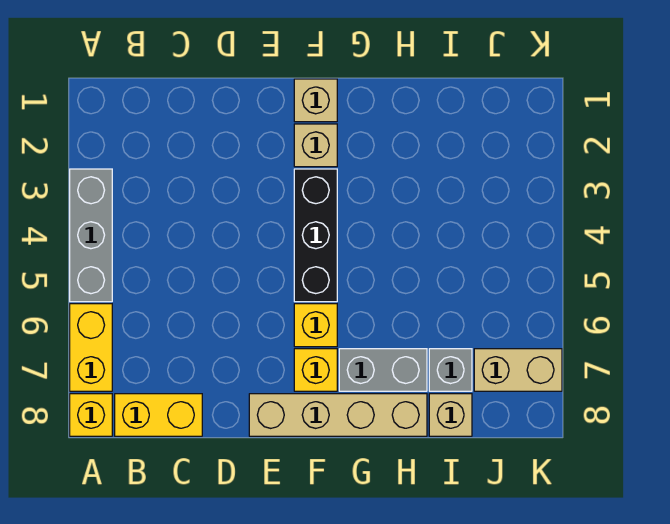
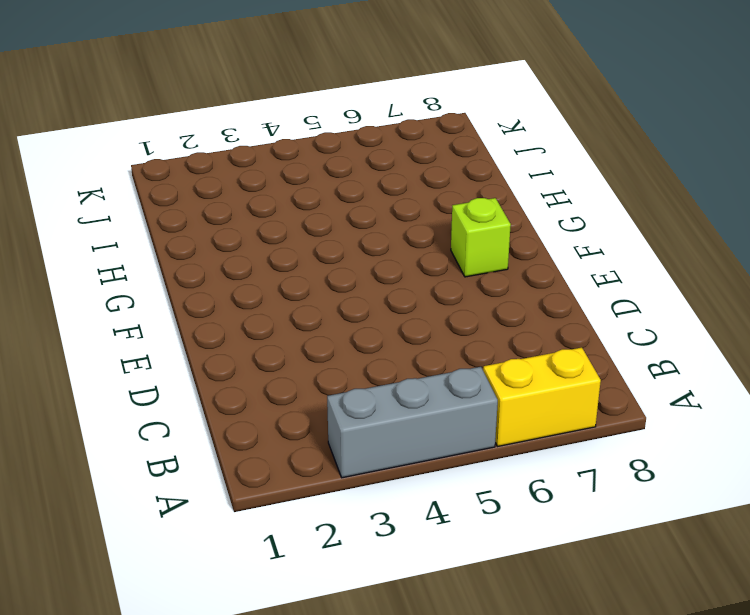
lime brick F7 level 1 -> yellow brick F7 level 1
none -> yellow brick A8 level 1
none -> yellow brick B8:C8 level 1
none -> tan brick E8:H8 level 1

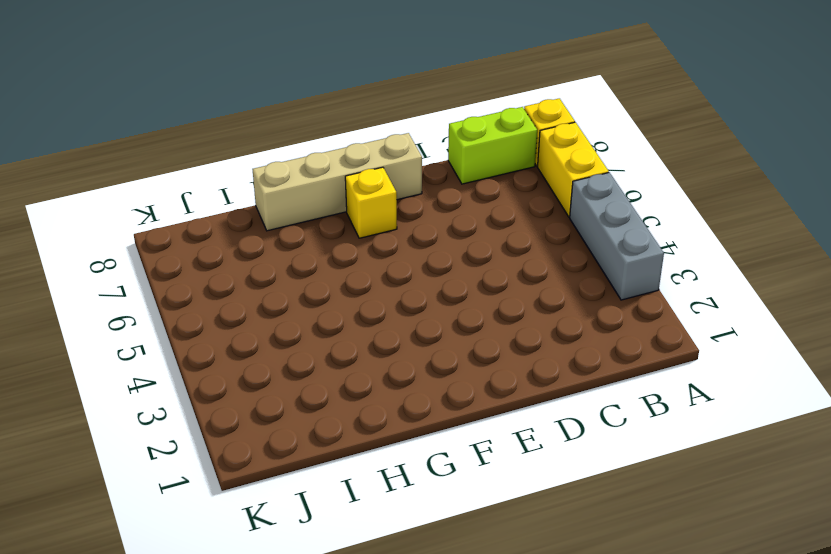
lime brick B8:C8 level 1 -> yellow brick B8:C8 level 1
none -> tan brick F1 level 1
none -> tan brick F2 level 1
none -> black brick F3:F5 level 1

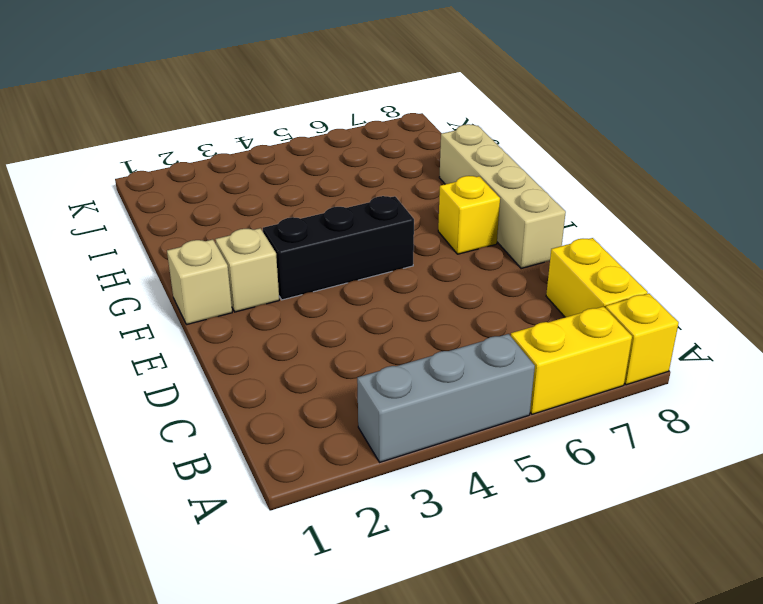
none -> yellow brick F6 level 1
none -> grey brick G7:H7 level 1
none -> grey brick I7 level 1

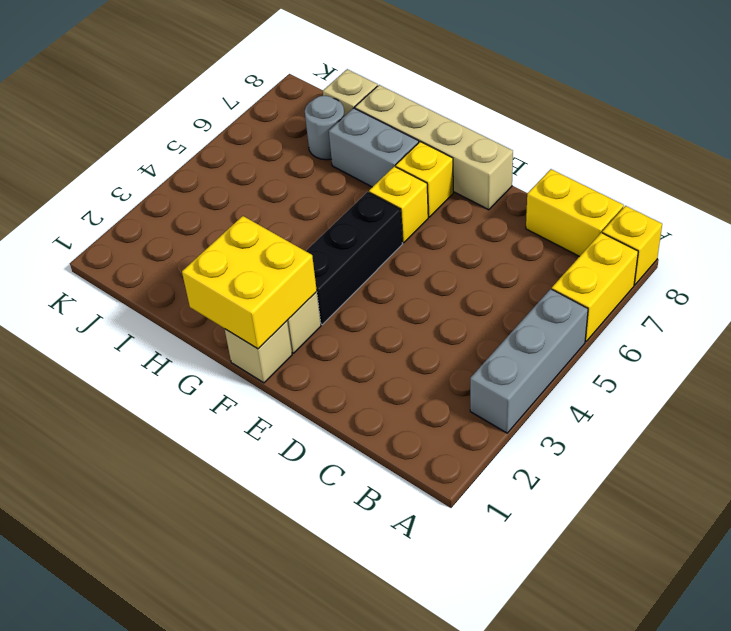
yellow brick F1:G2 level 2 -> none
grey round brick I7 level 1 -> grey brick I7 level 1
none -> tan brick J7:K7 level 1

